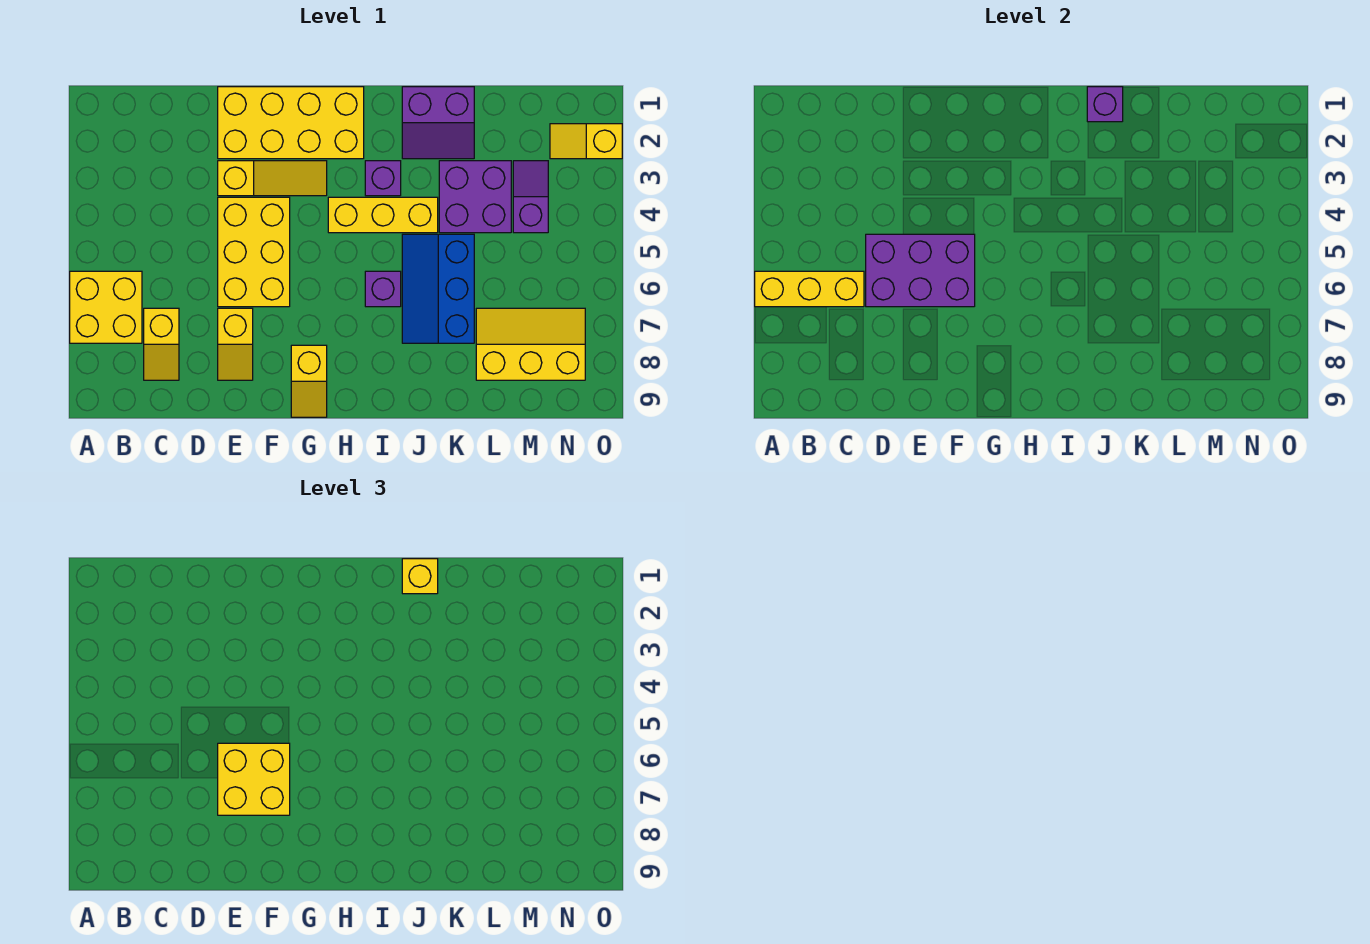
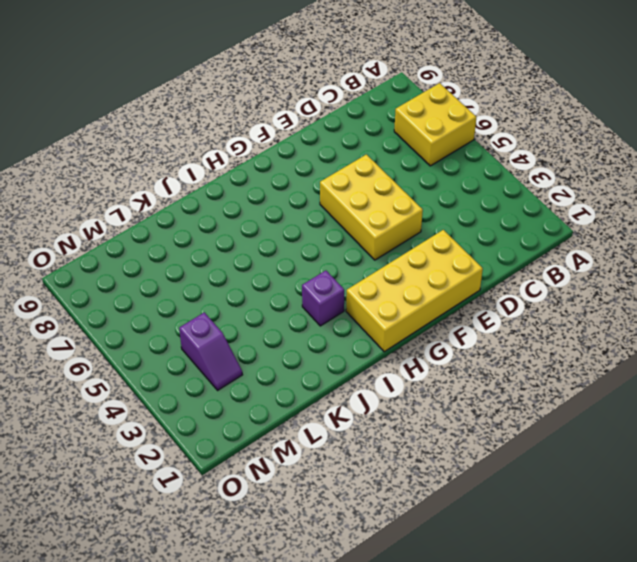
none -> yellow slope C7:C8 level 1 top 7
none -> yellow slope E3:G3 level 1 top E
none -> yellow slope E7:E8 level 1 top 7

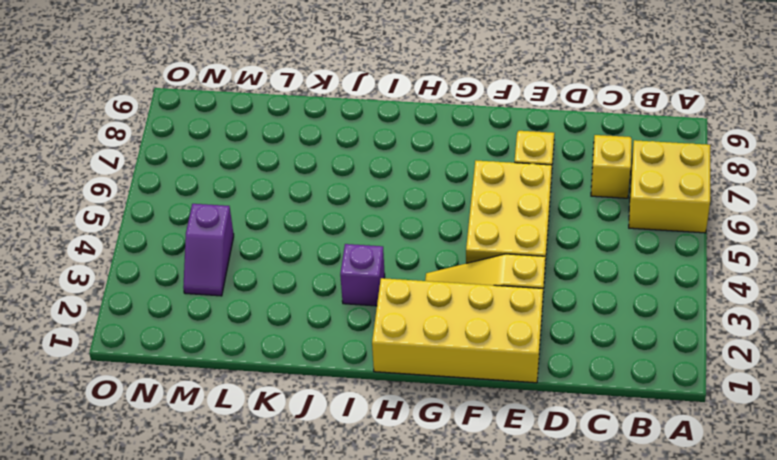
none -> yellow slope G8:G9 level 1 top 8
none -> yellow brick H4:J4 level 1
none -> purple brick I6 level 1

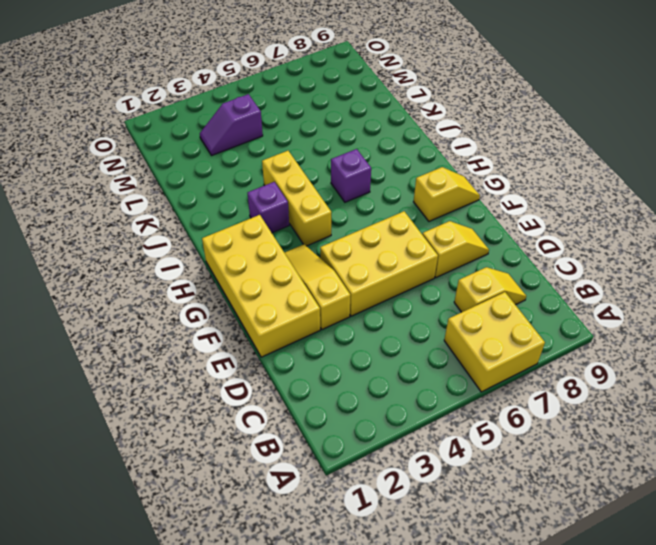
none -> purple slope J1:K2 level 1 top 1
none -> blue slope J5:K7 level 1 top K
none -> purple brick K3:L4 level 1

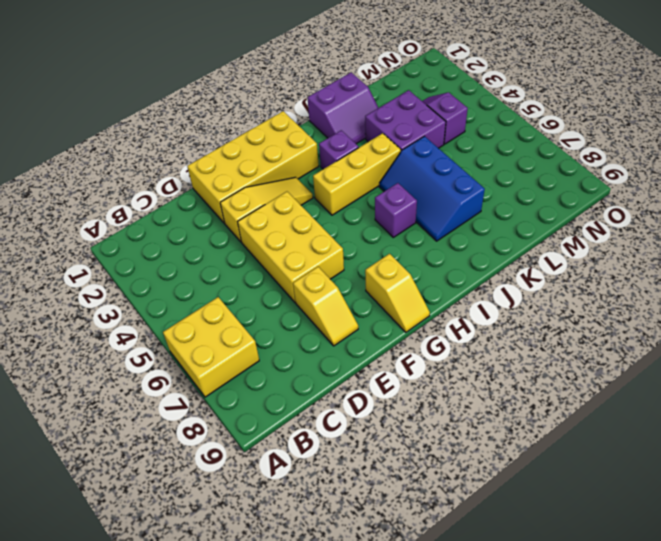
none -> yellow slope C7:C8 level 1 top 7
none -> yellow slope L7:N8 level 1 top 8
none -> yellow slope N2:O2 level 1 top O

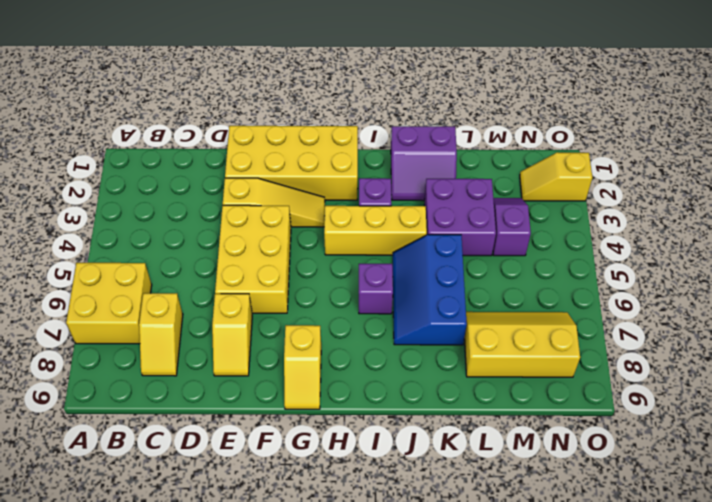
none -> yellow brick A6:C6 level 2
none -> purple brick D5:F6 level 2
none -> purple brick J1 level 2

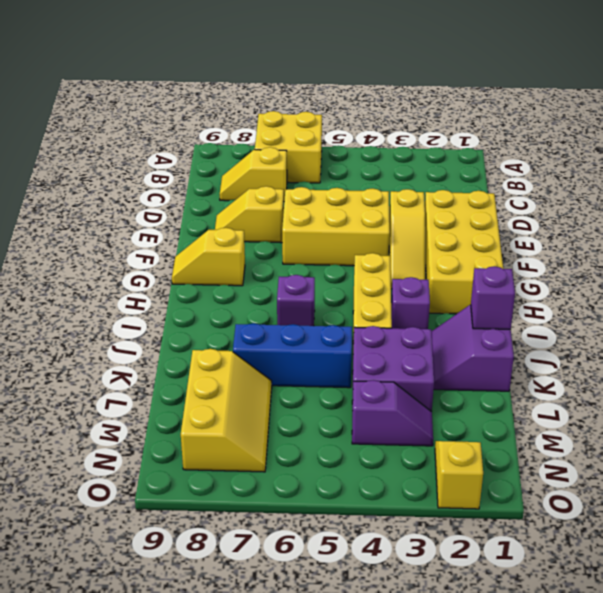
none -> yellow brick A6:C6 level 2
none -> purple brick D5:F6 level 2
none -> yellow brick E6:F7 level 3

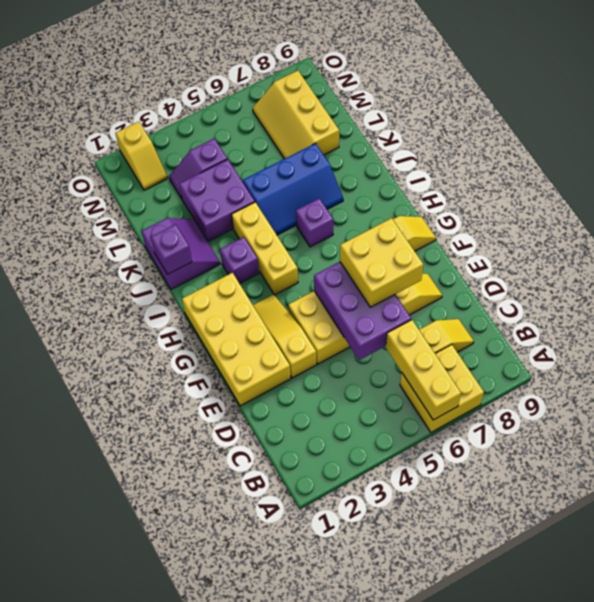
none -> yellow brick J1 level 3

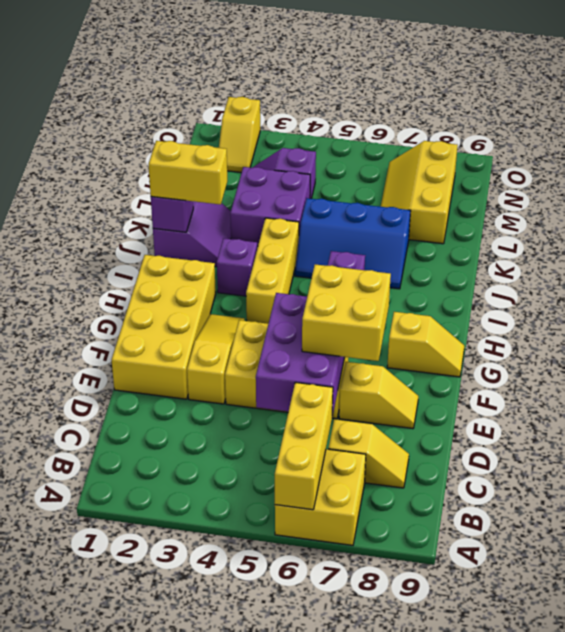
yellow brick J1:J2 level 3 -> yellow brick J1 level 3

